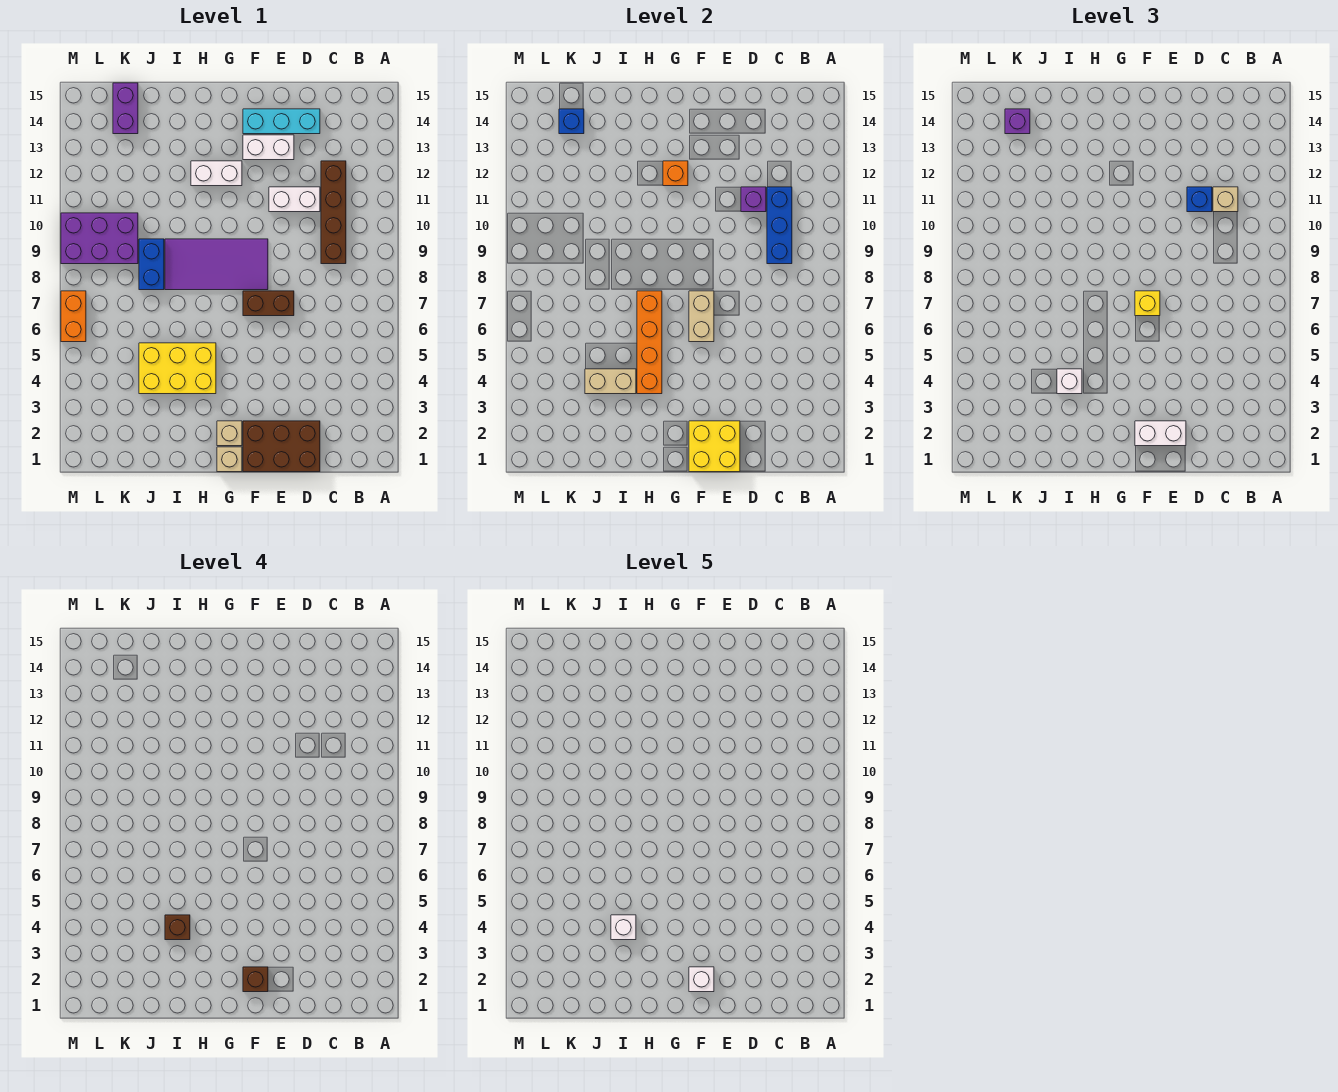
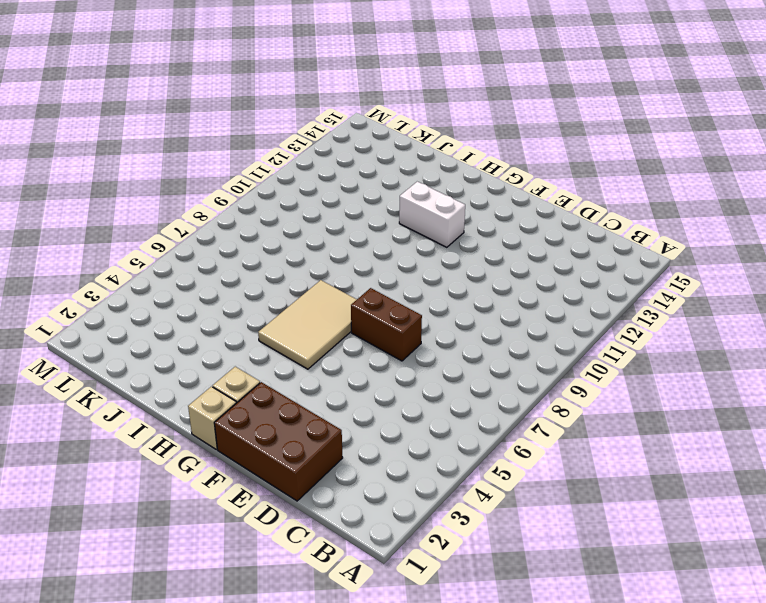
tan tile G5:H7 level 1 -> yellow brick H4:J5 level 1
none -> brown brick C9:C12 level 1
none -> white brick D11:E11 level 1
none -> cyan brick D14:F14 level 1
none -> white brick E13:F13 level 1

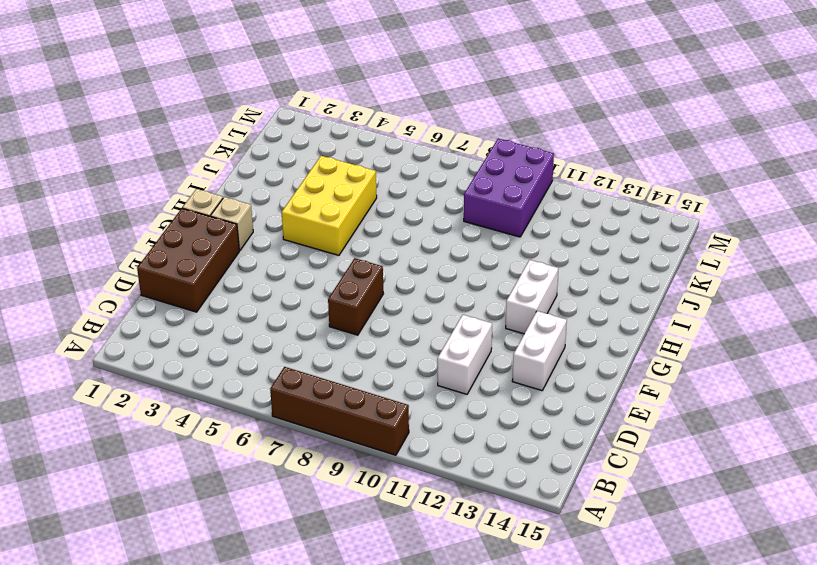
brown brick A7:A10 level 1 -> brown brick C9:C12 level 1
none -> cyan brick D14:F14 level 1
none -> purple tile F8:I9 level 1
none -> blue brick J8:J9 level 1
none -> purple brick K14:K15 level 1

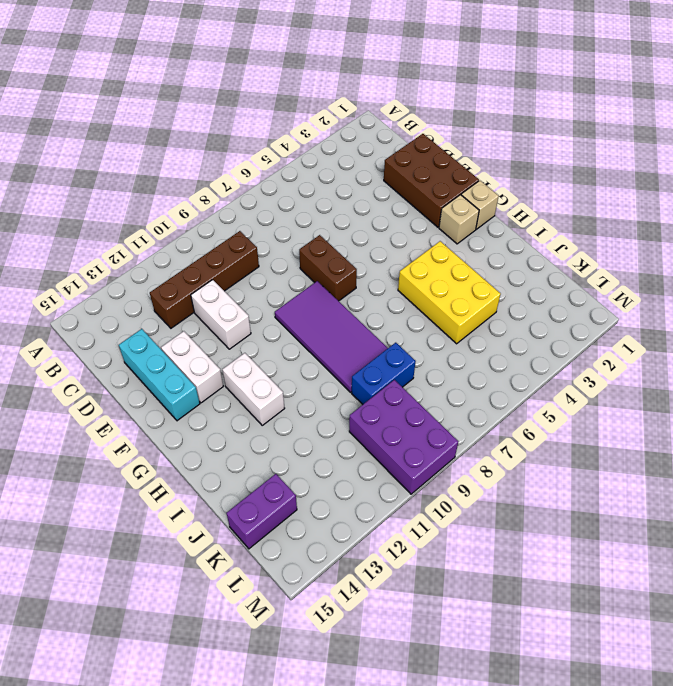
none -> orange brick M6:M7 level 1
none -> blue brick C9:C11 level 2
none -> purple brick D11 level 2
none -> yellow brick E1:F2 level 2

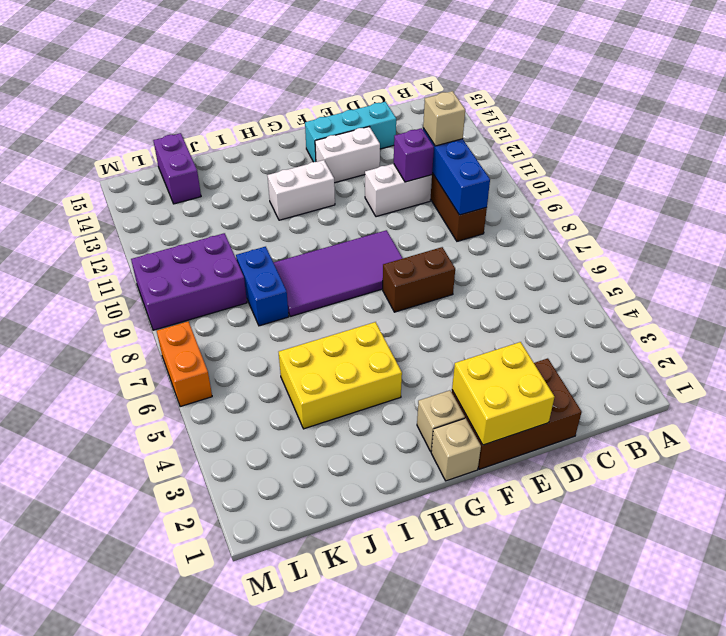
none -> tan brick F6:F7 level 2
none -> orange brick G12 level 2
none -> orange brick H4:H7 level 2
none -> tan brick I4:J4 level 2

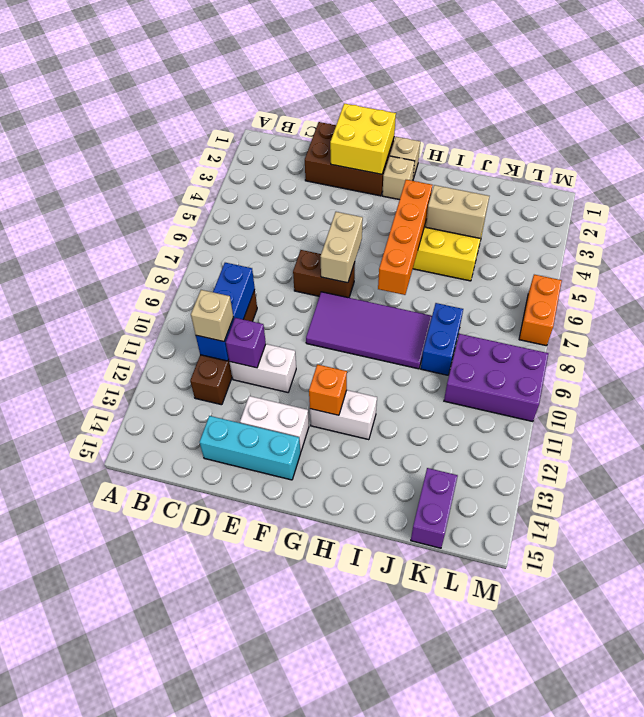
none -> blue brick K14 level 2
none -> blue brick D11 level 3
none -> white brick E2:F2 level 3
none -> yellow brick F7 level 3

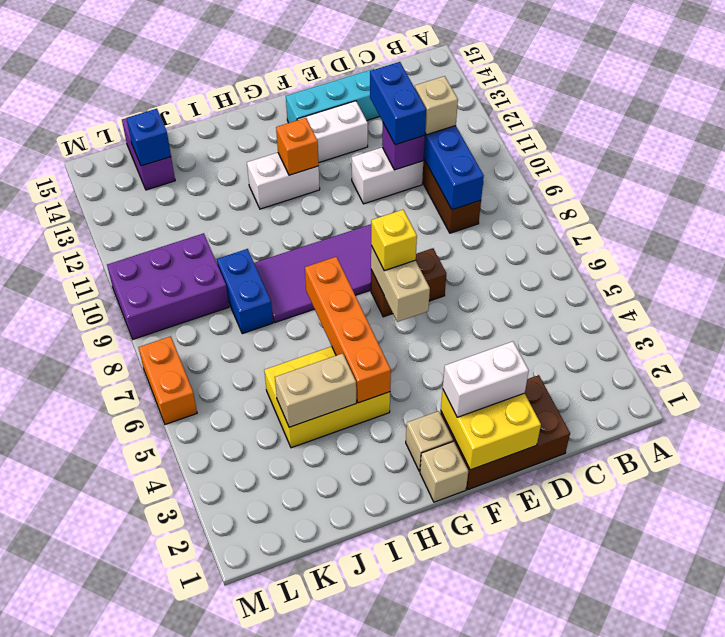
blue brick D11:D12 level 3 -> blue brick D11 level 3
none -> white brick I4 level 3
none -> purple brick K14 level 3
none -> brown brick F2 level 4
none -> brown brick I4 level 4

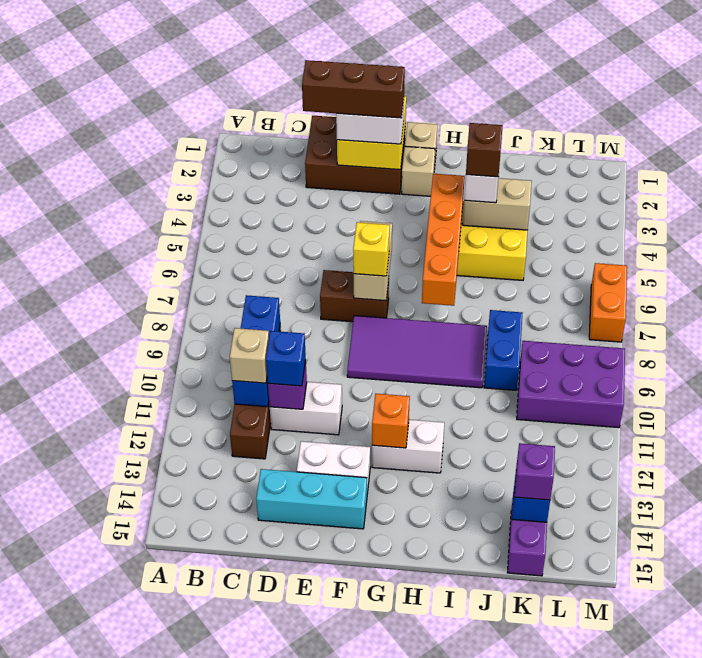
brown brick D2:F2 level 4 -> brown brick F2 level 4
none -> white brick F2 level 5
none -> white brick I4 level 5

